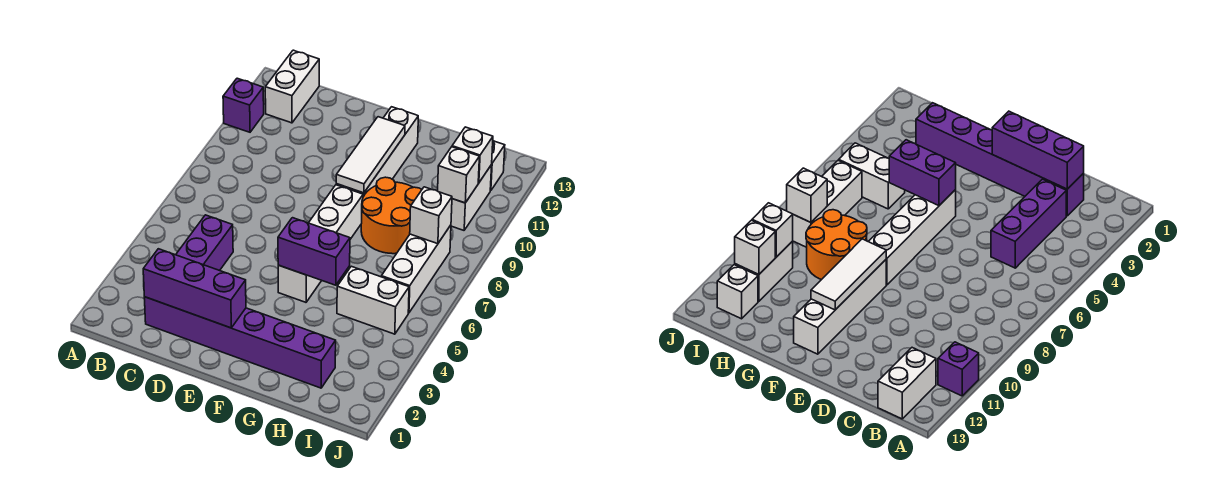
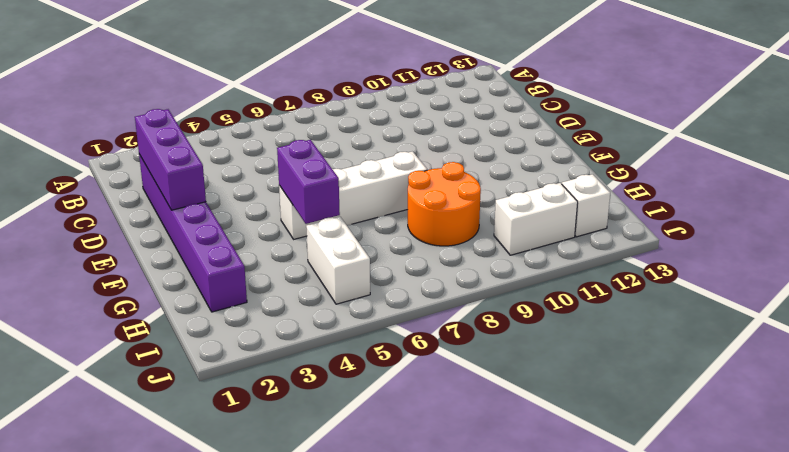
none -> purple brick A11 level 1
none -> white brick B12:B13 level 1
none -> purple brick C3:C5 level 1

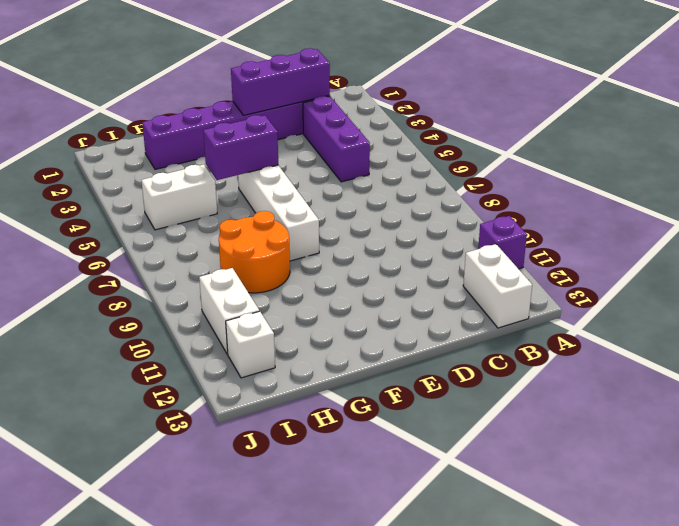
none -> white brick F9:F12 level 1
none -> white brick I6:I8 level 1
none -> white tile F9:F11 level 2

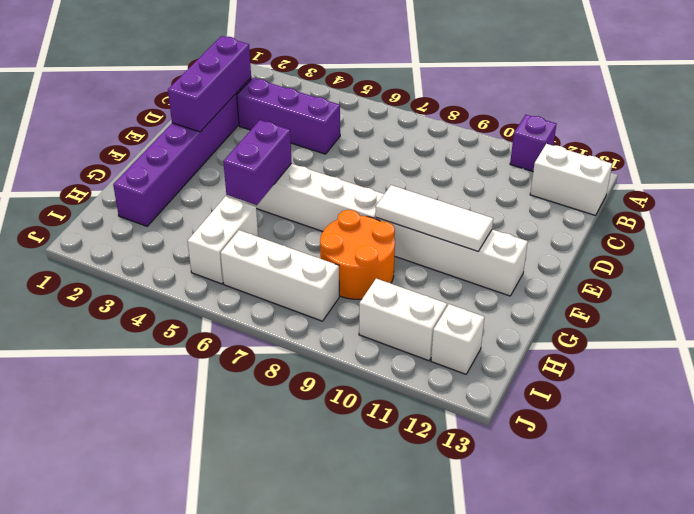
none -> white brick I8 level 2
none -> white brick I10 level 2
none -> white brick I11 level 2

